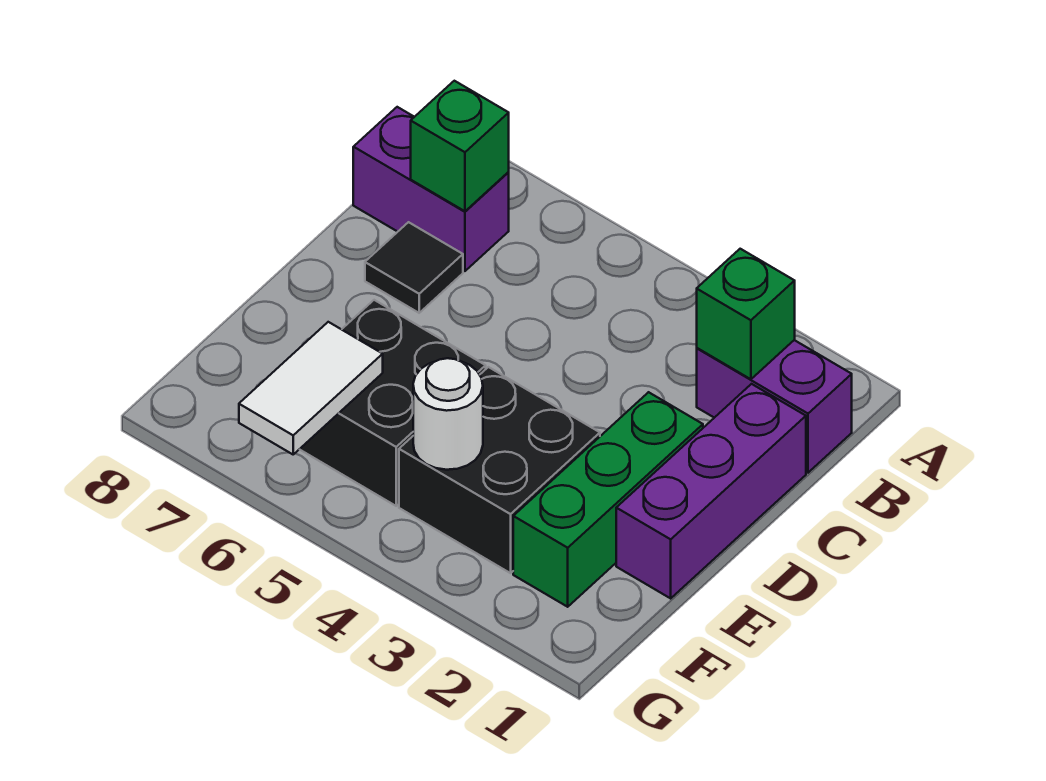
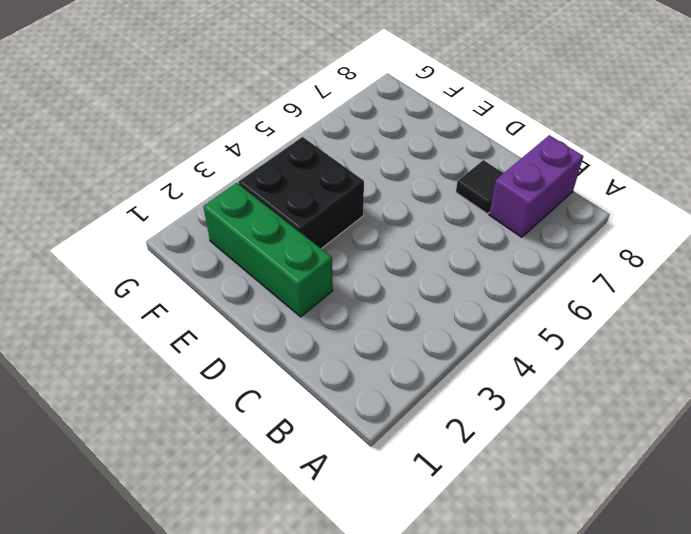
none -> purple brick B1:B2 level 1
none -> purple brick C1:E1 level 1

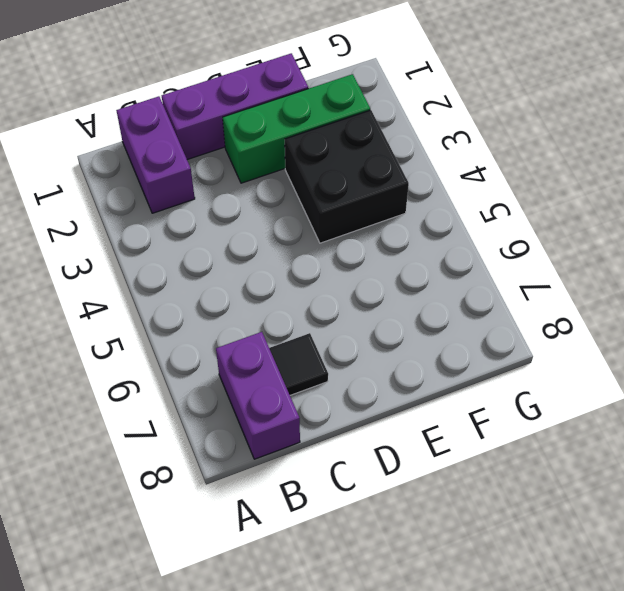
none -> black brick E5:F6 level 1
none -> green brick B2 level 2

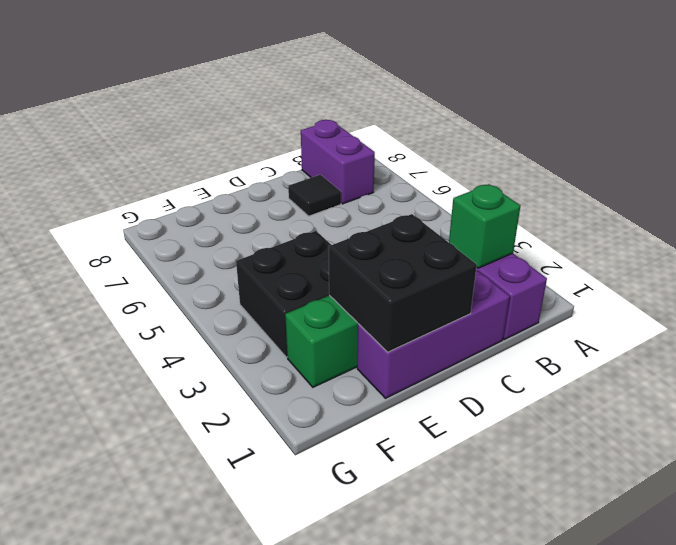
black brick D1:E2 level 2 -> black brick E5:F6 level 1
none -> green brick B7 level 2
none -> white round brick F4 level 2

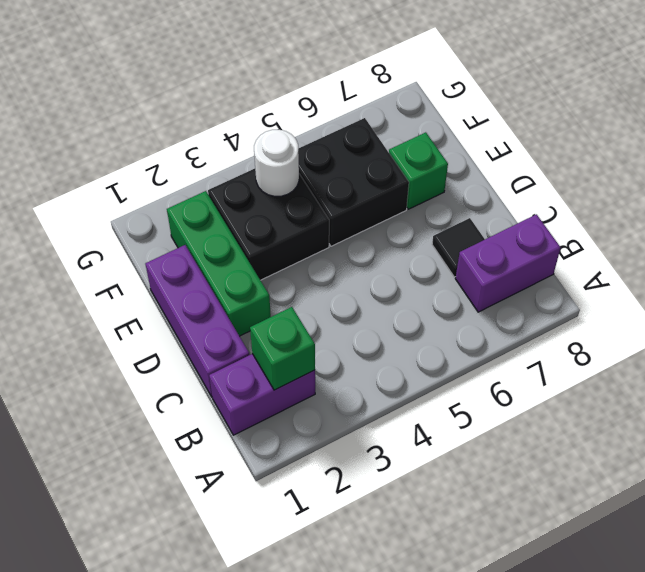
green brick E7 level 1 -> green brick B7 level 2
none -> white tile F6:G6 level 2

